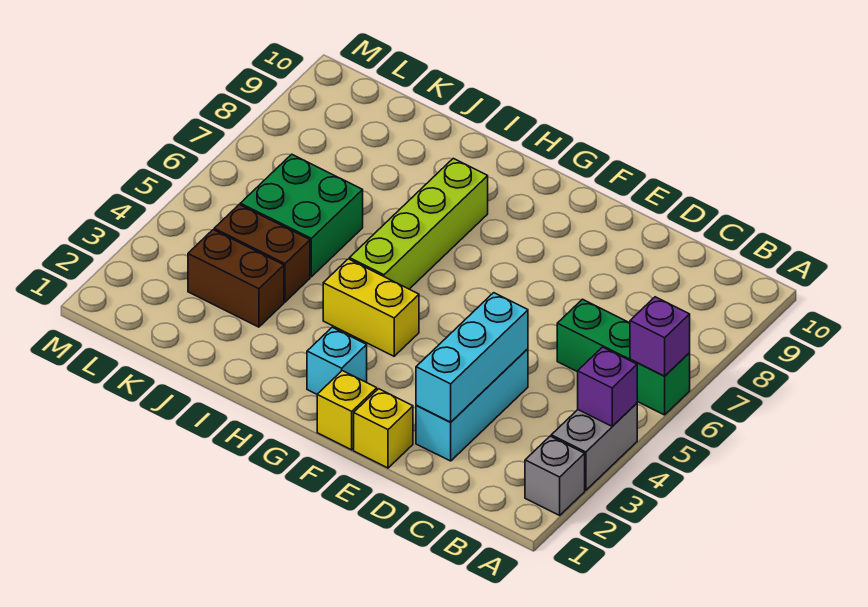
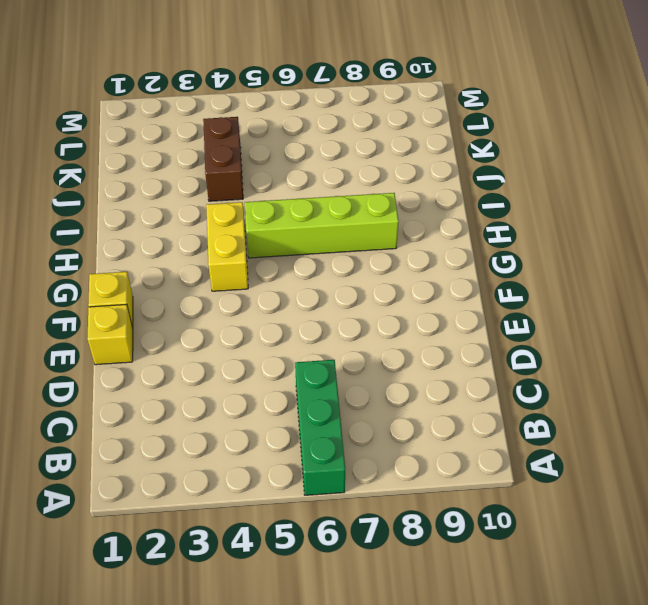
none -> grey brick A2 level 1
none -> grey brick A3:A4 level 1
none -> cyan brick D2:D4 level 1

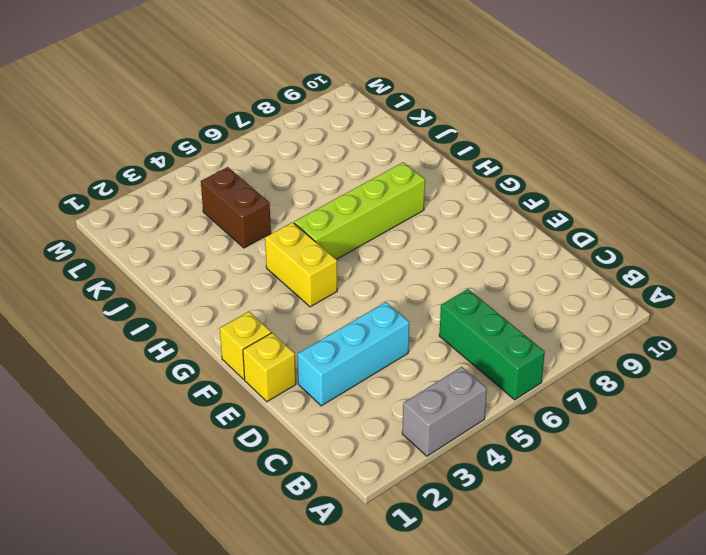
none -> grey brick A2 level 1
none -> cyan brick G2 level 1
none -> brown brick J3:K3 level 1

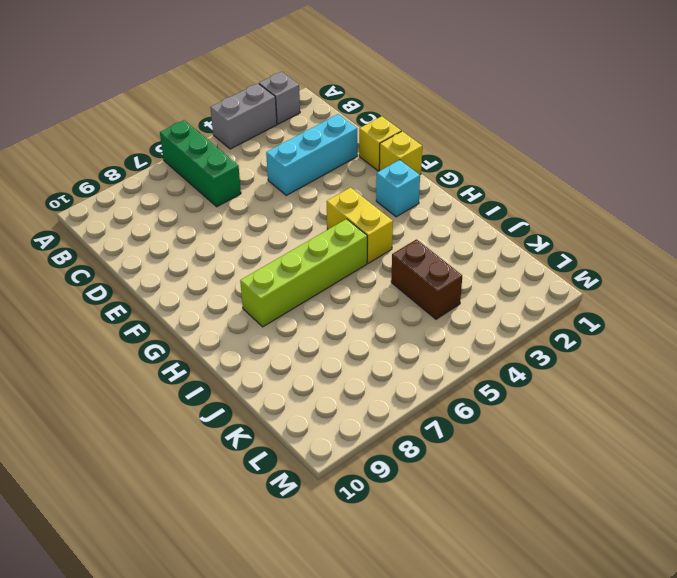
none -> brown brick J3:K3 level 1
none -> green brick J5:K6 level 1
none -> purple brick A4 level 2

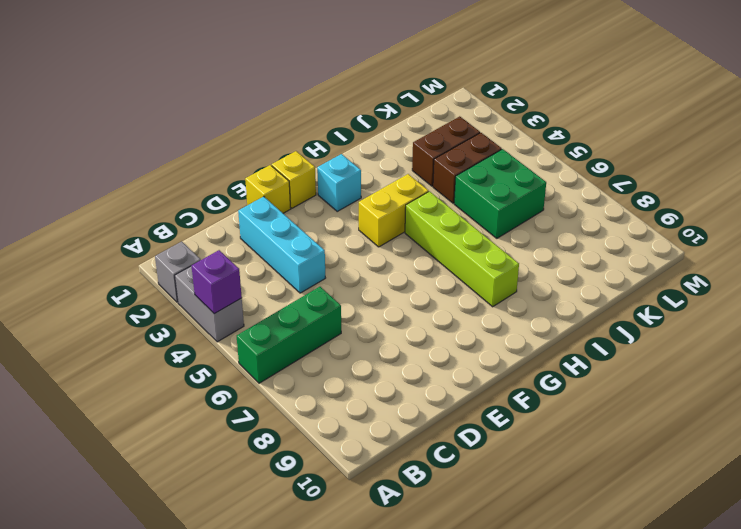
none -> purple brick A6 level 2
none -> cyan brick D2:D4 level 2

